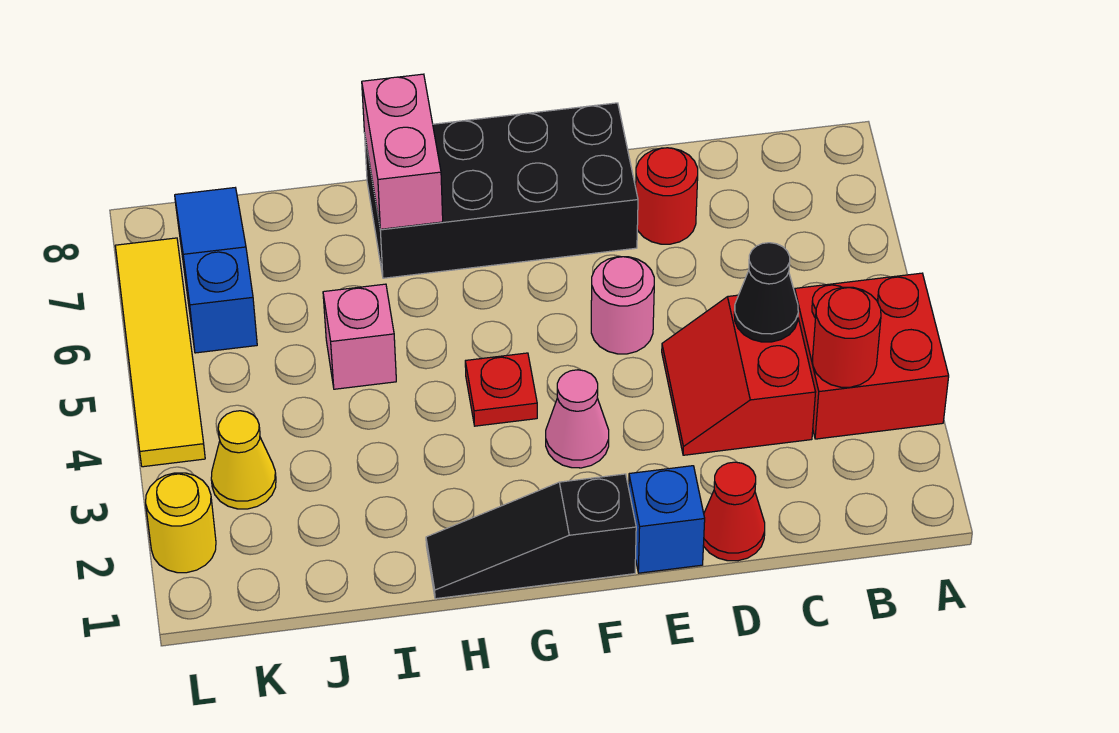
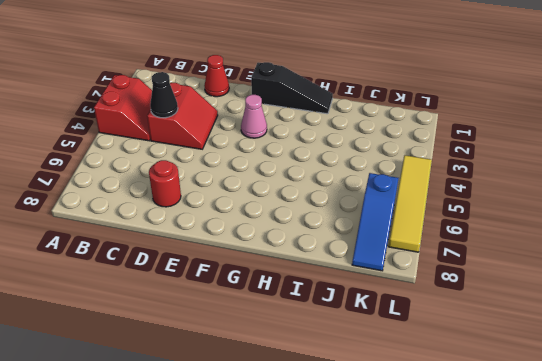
red slope A3:B4 level 1 top A -> red brick A3:B4 level 1
none -> blue brick E1 level 1
none -> pink round brick E5 level 1
none -> black brick E7:H8 level 1

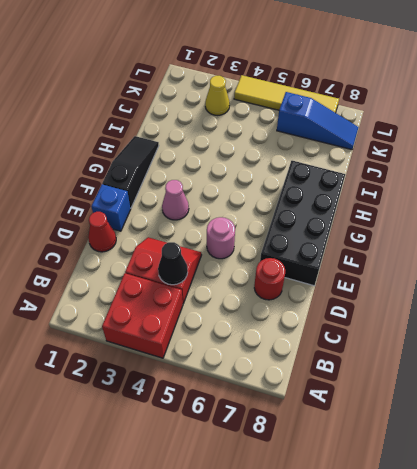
none -> red plate G4 level 1
none -> pink brick I5 level 1
none -> yellow round brick L2 level 1

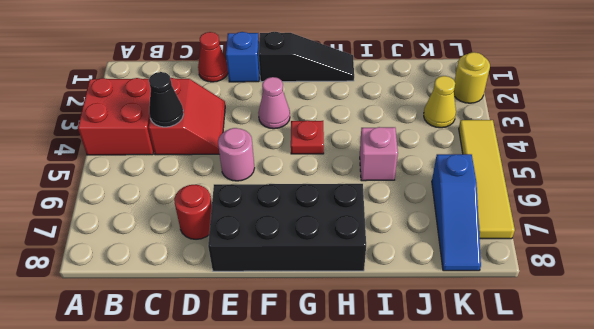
none -> red round brick B3 level 2
none -> pink brick H7:H8 level 2

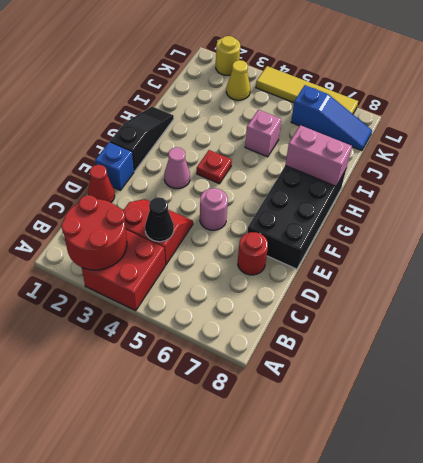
red round brick A2:B3 level 2 -> red round brick B3 level 2

